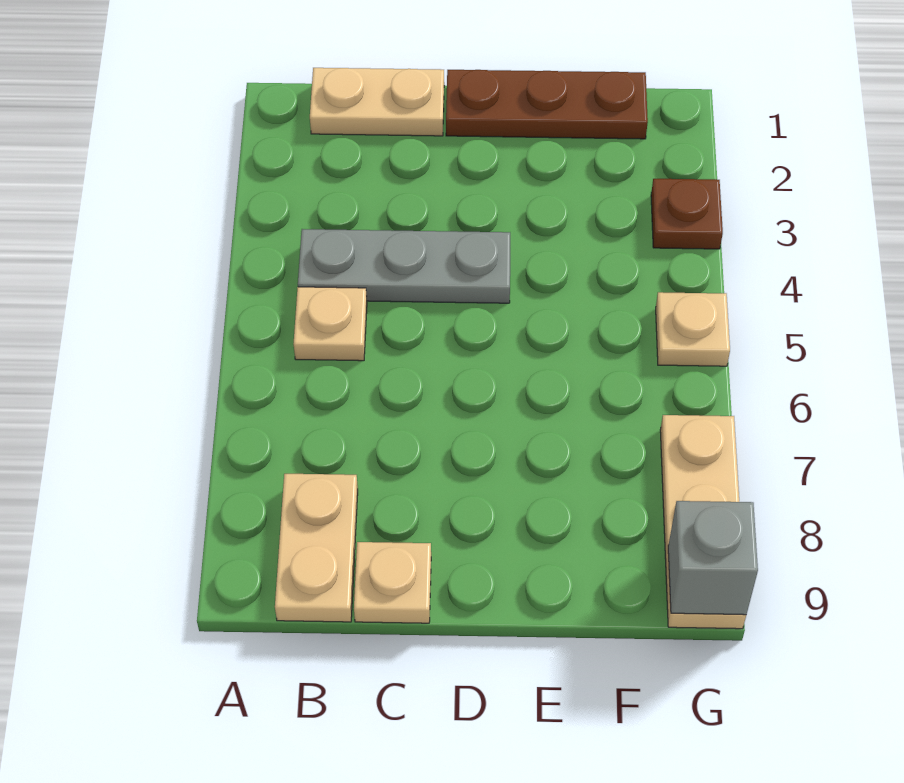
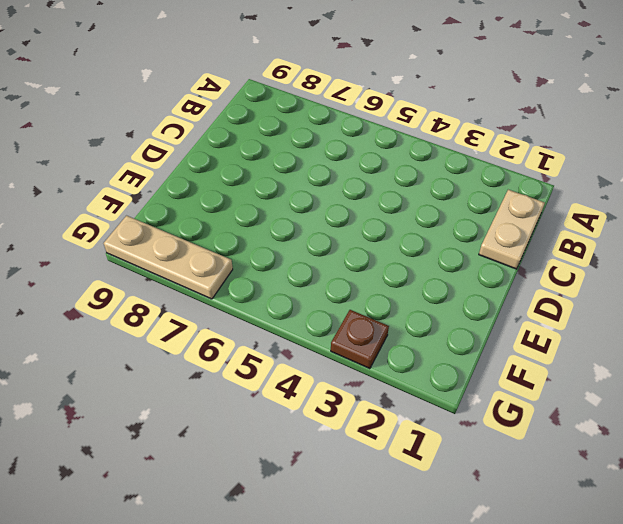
none -> grey plate B4:D4 level 1
none -> tan plate B5 level 1

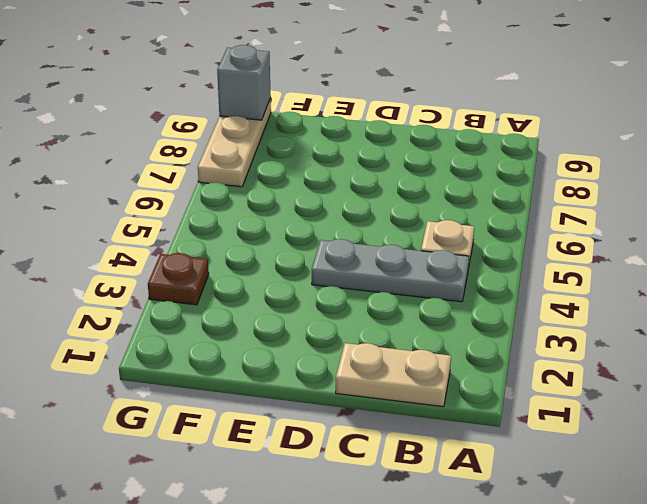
none -> tan plate B8:B9 level 1
none -> tan plate C9 level 1

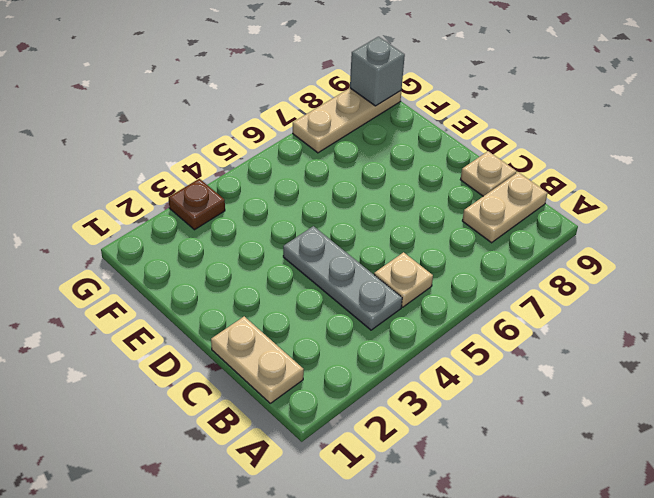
none -> brown plate D1:F1 level 1
none -> tan plate G5 level 1

